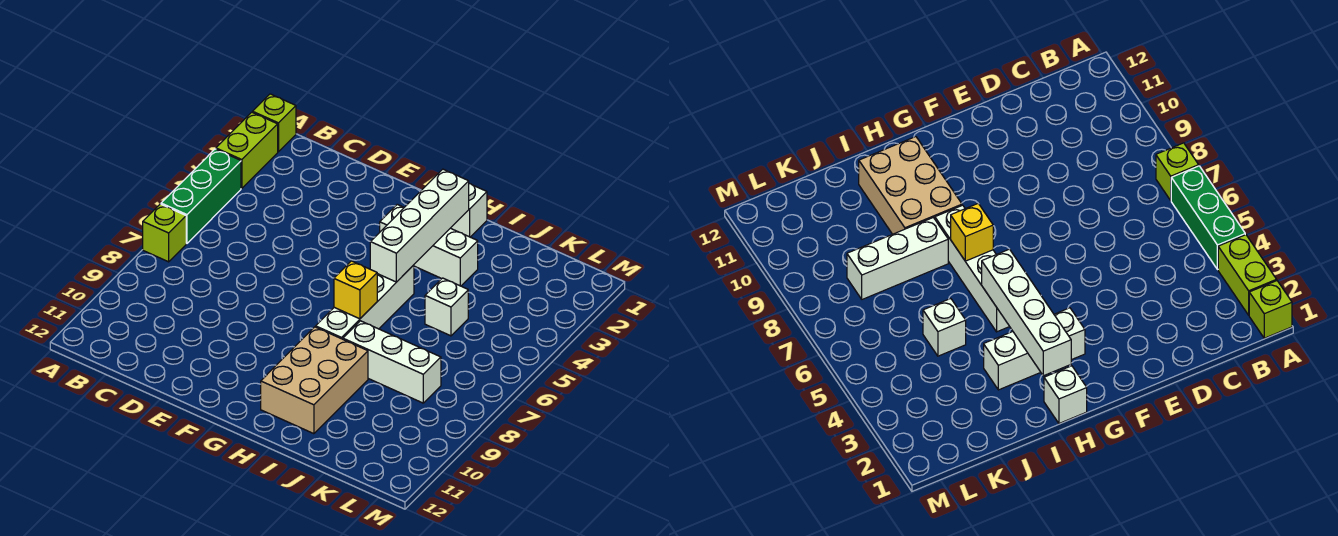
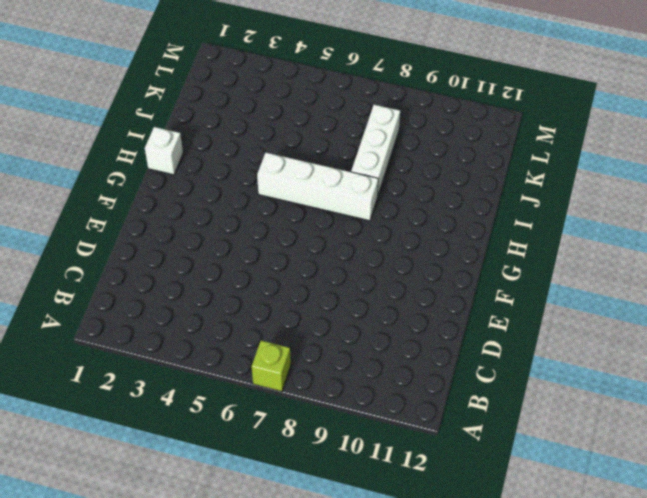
none -> lime brick A1 level 1
none -> lime brick A2:A3 level 1
none -> green brick A4:A6 level 1

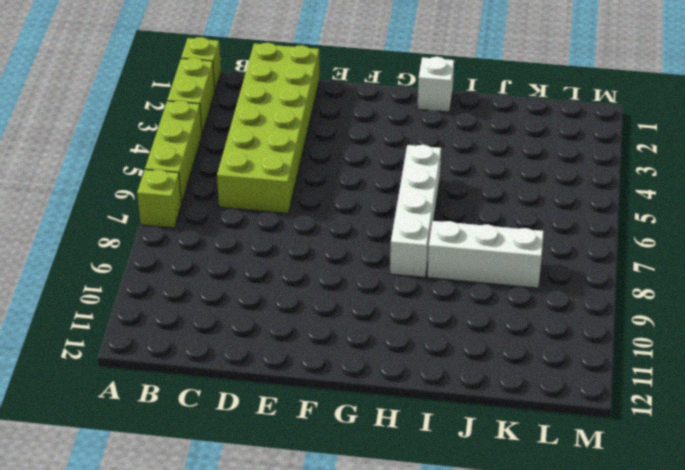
lime brick A4:A6 level 1 -> green brick A4:A6 level 1
lime brick C1:D6 level 1 -> none
none -> white brick G3:I3 level 1
none -> tan brick H9:I11 level 1
none -> white brick J5 level 1

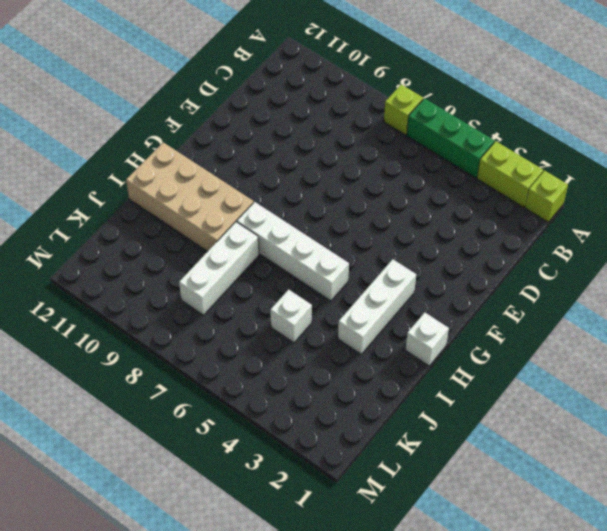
tan brick H9:I12 level 1 -> tan brick H9:I11 level 1
none -> white brick H2:H5 level 2
none -> yellow brick H7 level 2

